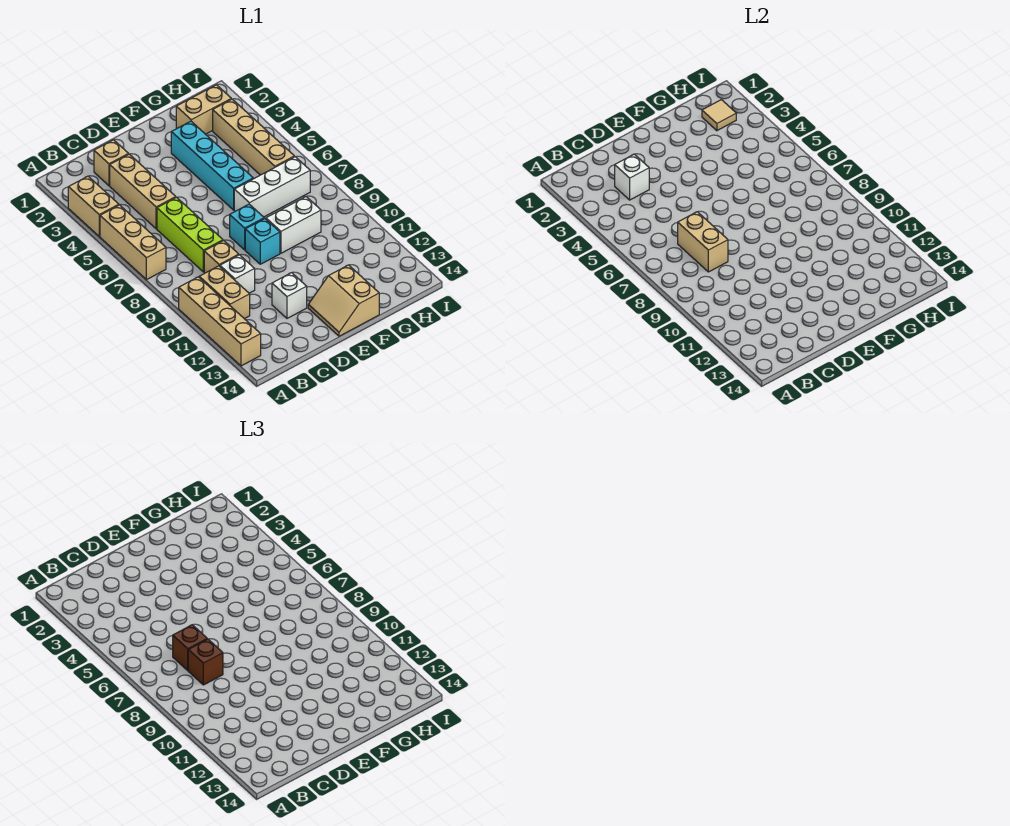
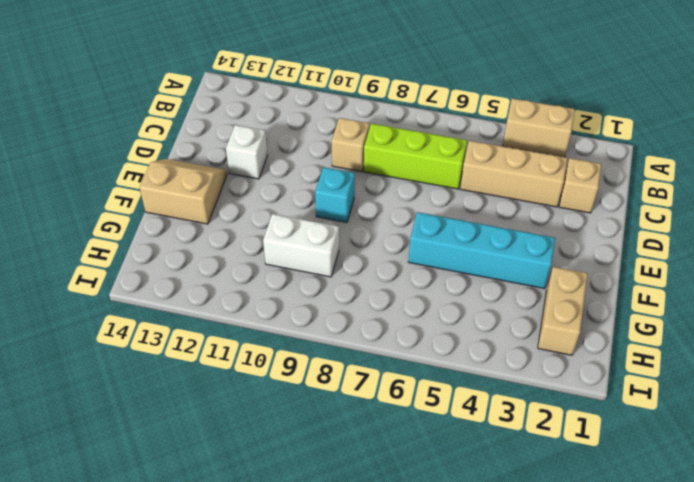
white brick G9:G10 level 1 -> white brick F9:G9 level 1
none -> tan brick A5:A7 level 1
none -> tan brick A10:A13 level 1
none -> tan brick B10:B11 level 1

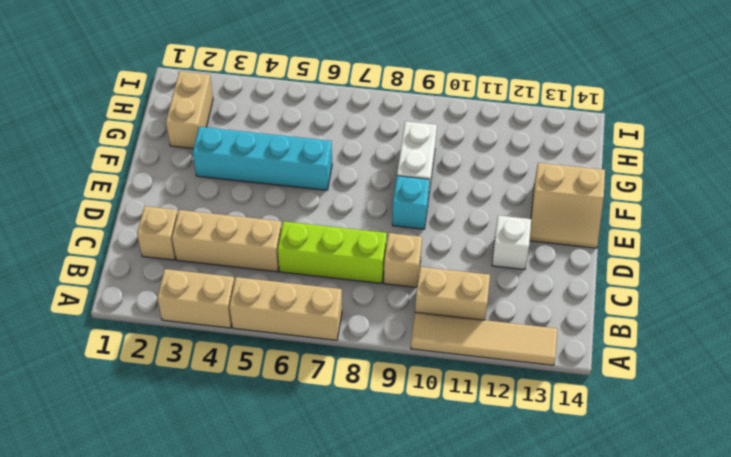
tan tile A10:A13 level 1 -> tan brick A10:A13 level 1
none -> white brick C10 level 1
none -> cyan brick E8 level 1
none -> white brick F7:H7 level 1

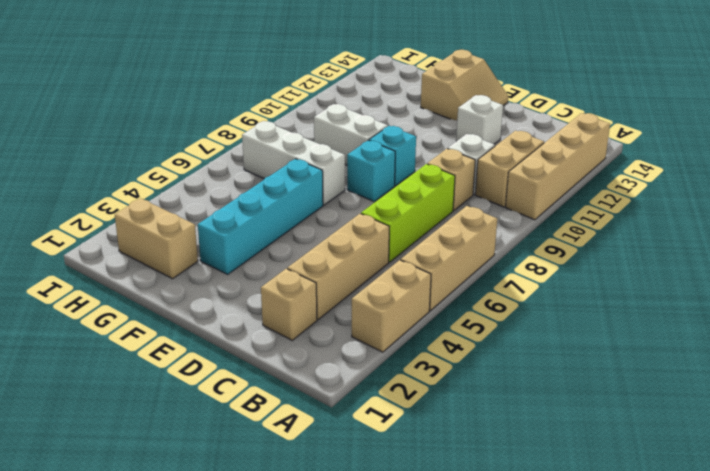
none -> tan brick H3:H6 level 1
none -> white brick C3 level 2
none -> tan brick C7:C8 level 2

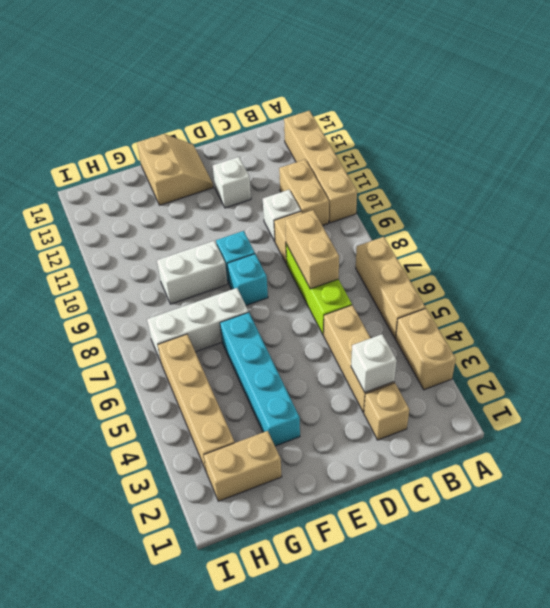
none -> tan tile H2 level 2
none -> brown brick C7 level 3
none -> brown brick C8 level 3

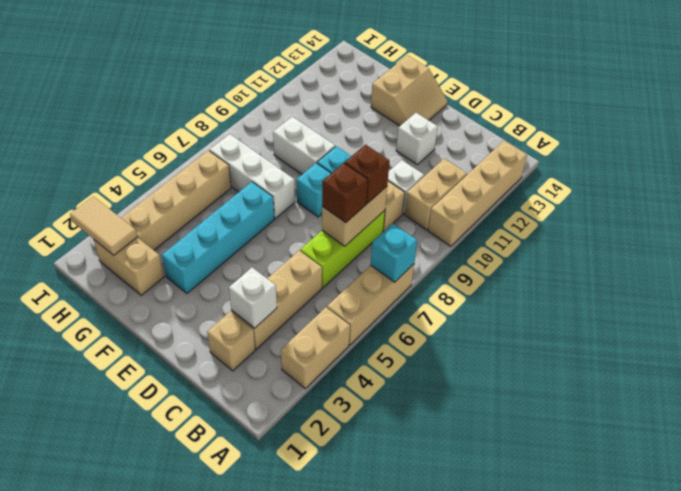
cyan brick A7 level 2 -> none
tan tile H2:I2 level 2 -> tan tile H2 level 2

